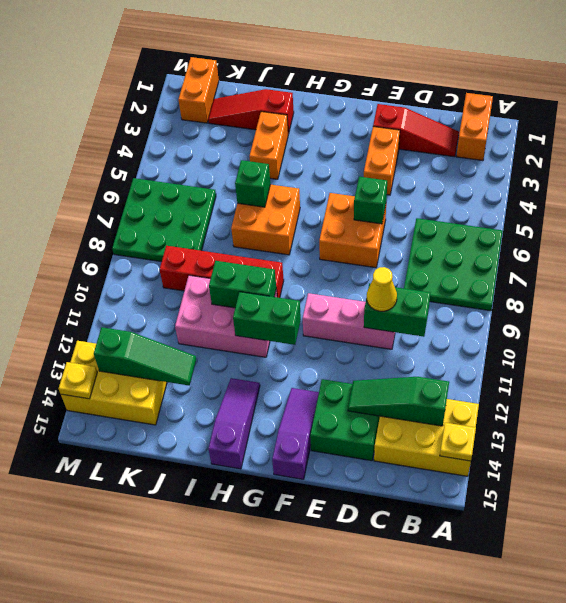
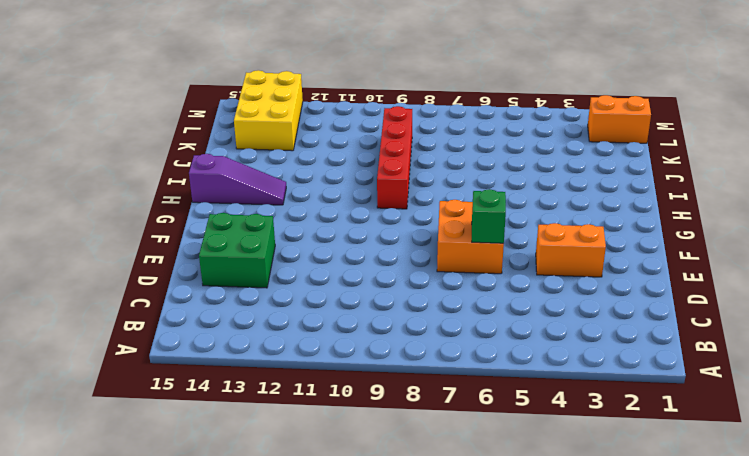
none -> green plate A6:C8 level 1
none -> yellow brick A13:C14 level 1
none -> orange brick B1:B2 level 1

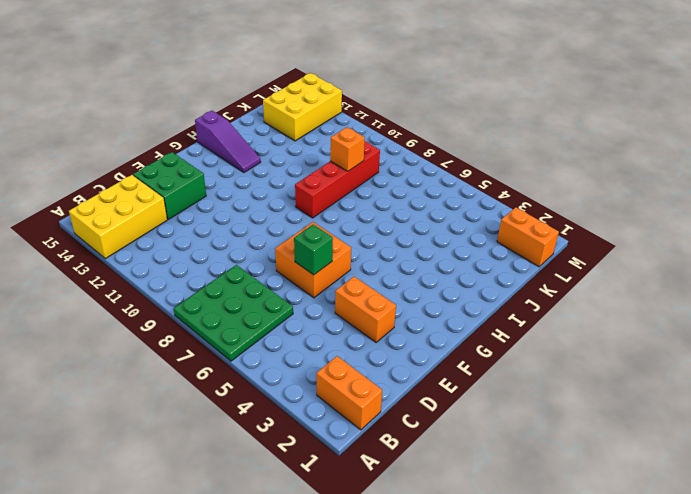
orange brick J9 level 2 -> none
none -> red slope C2:E2 level 1 top E
none -> pink brick D10:F10 level 1
none -> purple slope F13:F15 level 1 top 15

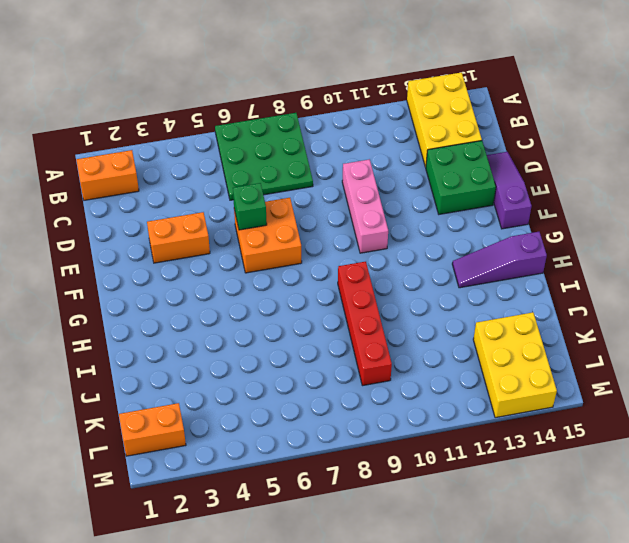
purple slope D15:F15 level 1 top F -> purple slope F13:F15 level 1 top 15
none -> red slope C2:E2 level 1 top E
none -> orange brick H6:I7 level 1
none -> pink brick H10:J11 level 1

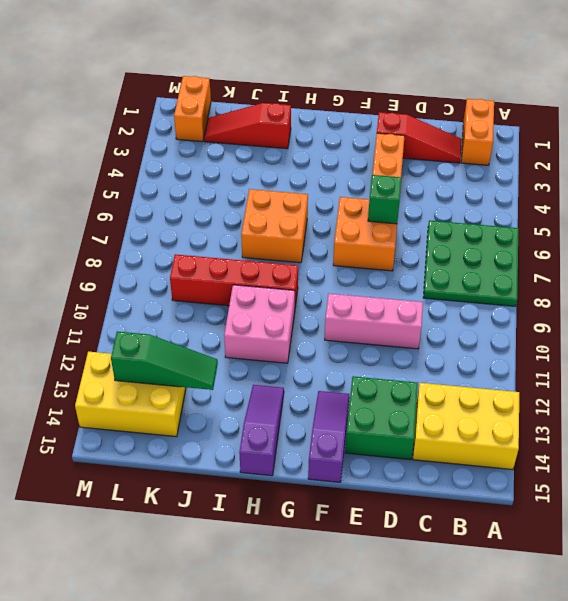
pink brick H10:I11 level 1 -> pink brick H10:J11 level 1
none -> orange brick I3:I4 level 1
none -> green plate K6:M8 level 1
none -> yellow plate A14 level 2

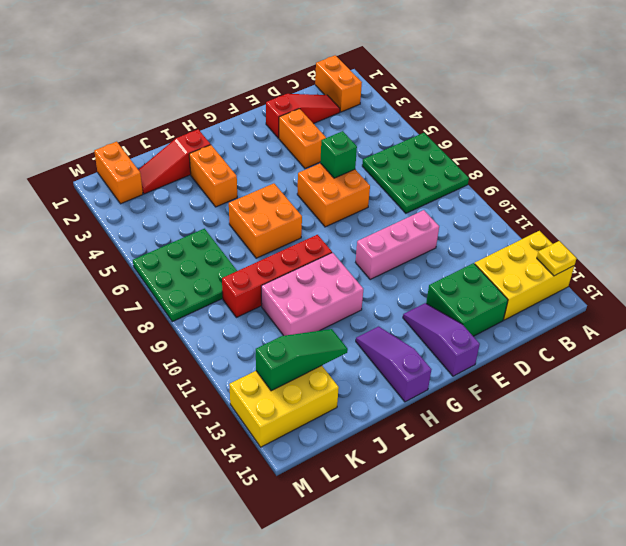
none -> green slope B13:D13 level 2 top B
none -> green brick C10:D10 level 2
none -> green brick G11:H11 level 2

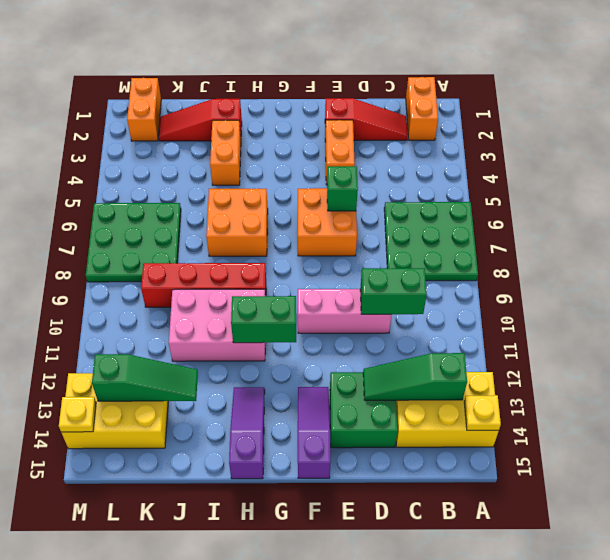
none -> green brick H10:I10 level 2
none -> green brick I6 level 2
none -> yellow cone D10 level 3

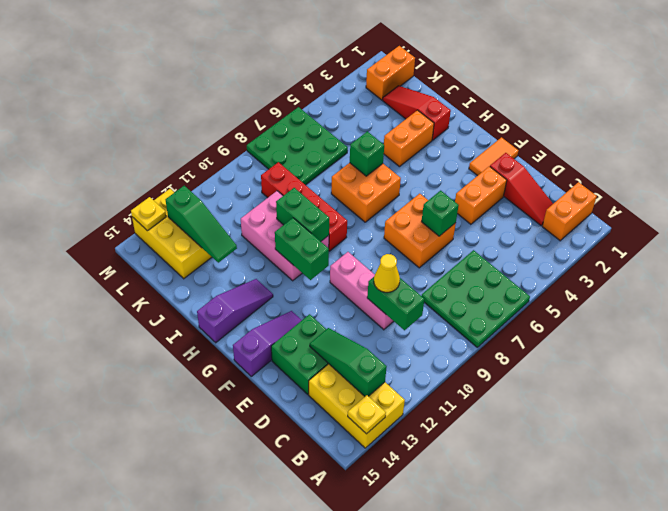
orange tile F1:F2 level 1 -> none

